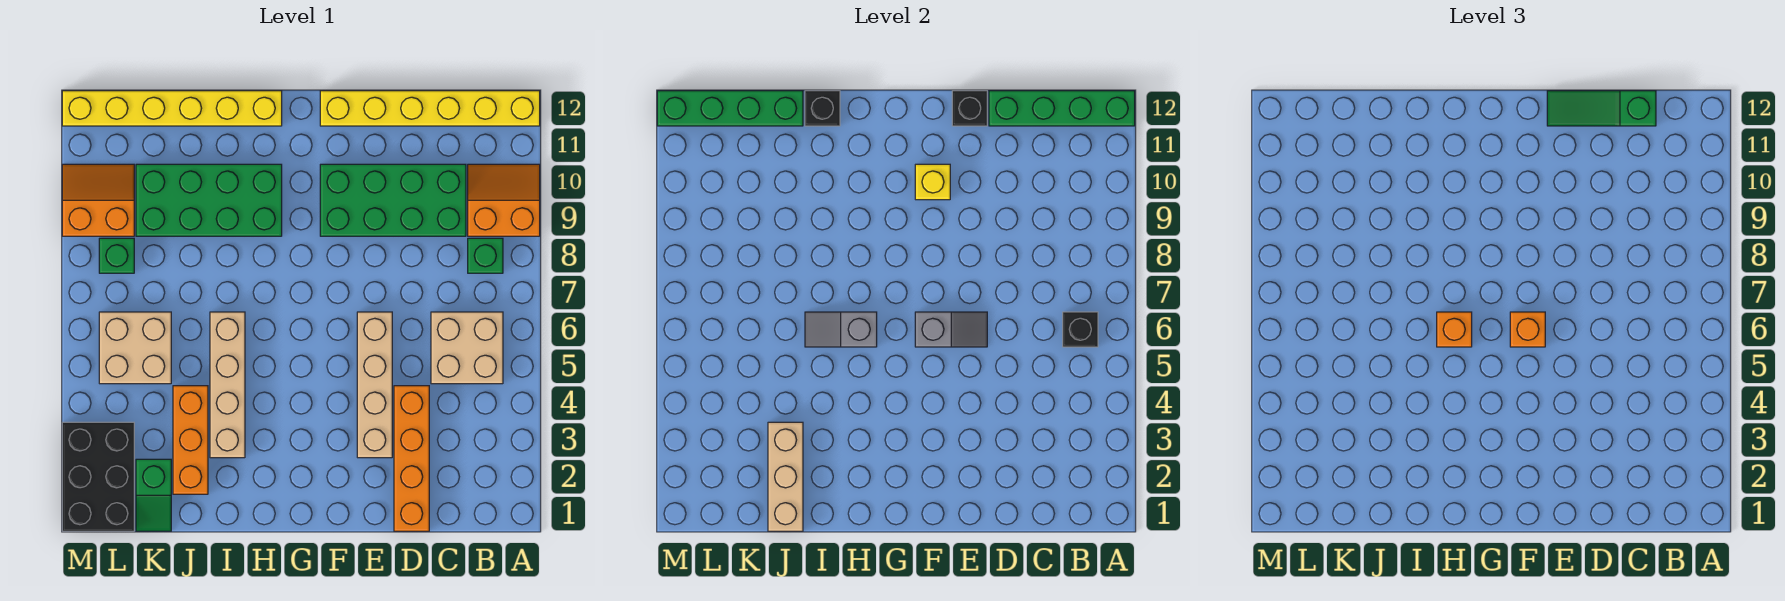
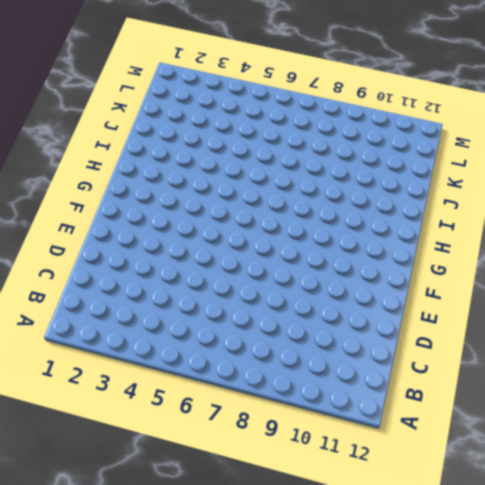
none -> orange slope A9:B10 level 1 top 9
none -> yellow brick A12:F12 level 1
none -> tan brick B5:C6 level 1

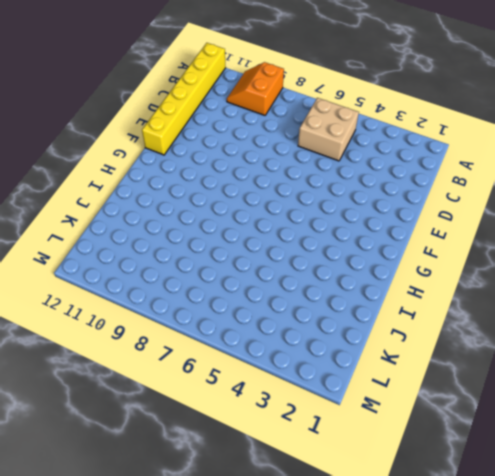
none -> green brick B8 level 1
none -> green brick C9:F10 level 1
none -> orange brick D1:D4 level 1

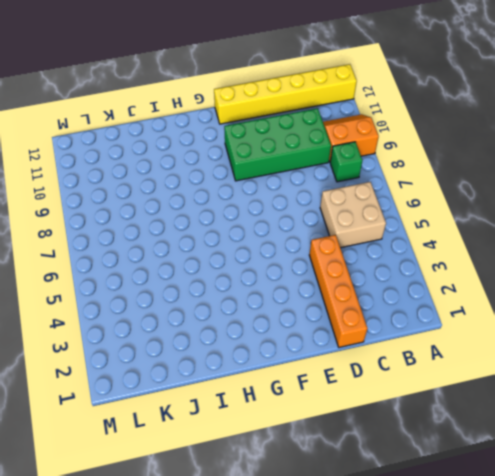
none -> tan brick E3:E6 level 1
none -> green brick H9:K10 level 1
none -> yellow brick H12:M12 level 1

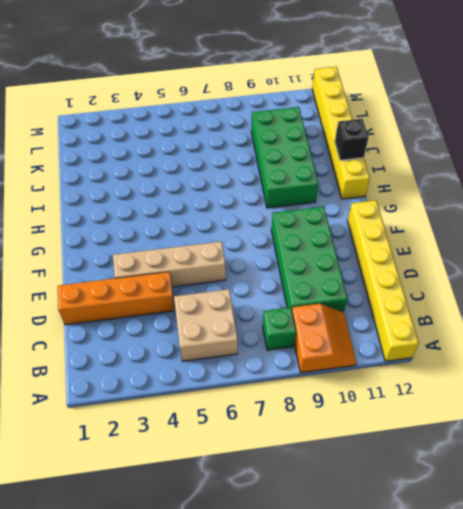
none -> tan brick I3:I6 level 1
none -> orange brick J2:J4 level 1
none -> green slope K1:K2 level 1 top 2

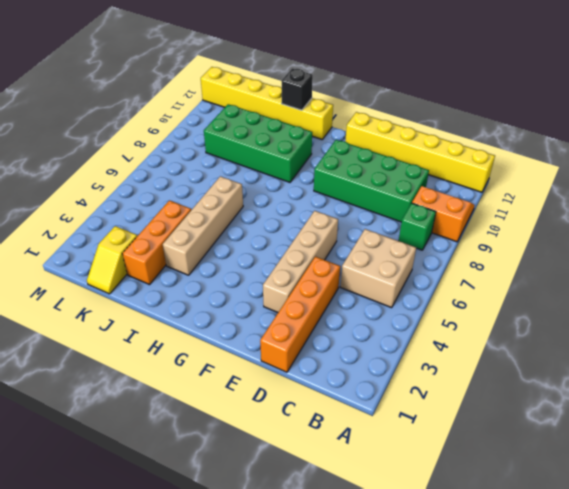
yellow slope K1:K2 level 1 top 2 -> green slope K1:K2 level 1 top 2
none -> tan brick K5:L6 level 1
none -> black brick L1:M3 level 1
none -> green brick L8 level 1

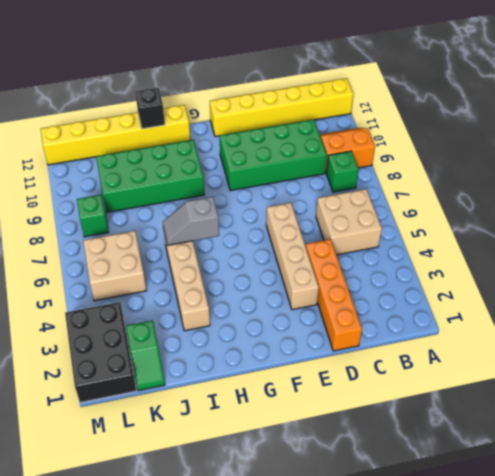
none -> orange brick J2:J4 level 1
none -> orange slope L9:M10 level 1 top 9
none -> green brick A12:D12 level 2

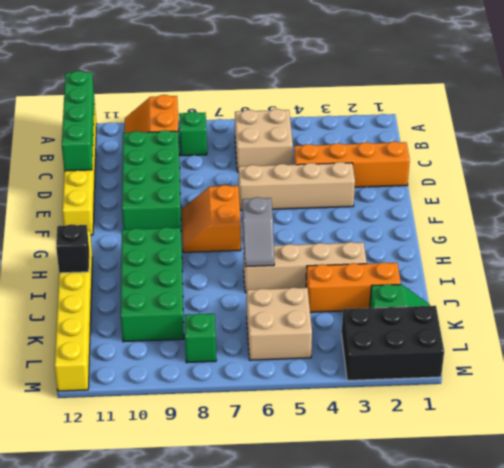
orange slope F7:G8 level 1 top 7 -> orange slope L9:M10 level 1 top 9
none -> black brick B6 level 2
none -> grey slope E6:F6 level 2 top F
none -> black brick E12 level 2

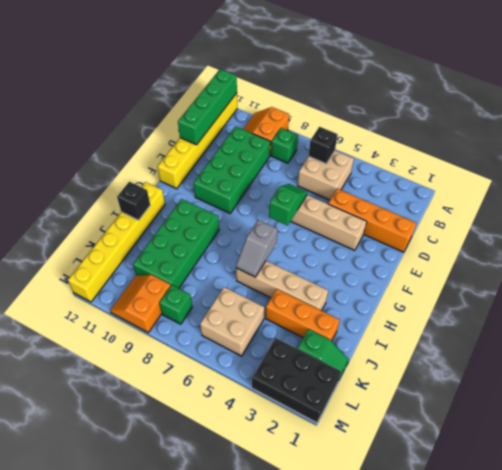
green slope E6:F6 level 2 top F -> grey slope E6:F6 level 2 top F
none -> black brick E12 level 2
none -> yellow brick F10 level 2
none -> tan brick J1:J3 level 2

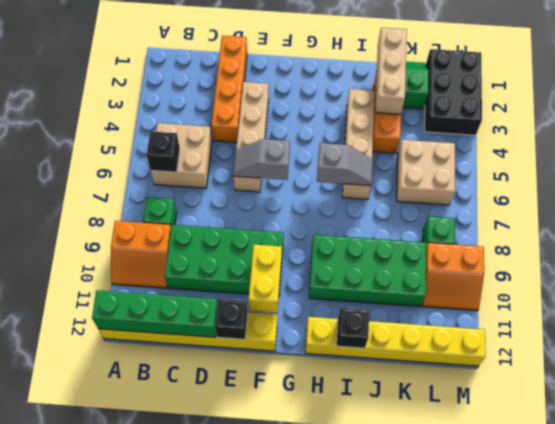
yellow brick F10:F11 level 2 -> yellow brick F10 level 2
none -> green brick J12:M12 level 2
none -> green slope C12:E12 level 3 top C
none -> orange brick F6 level 3

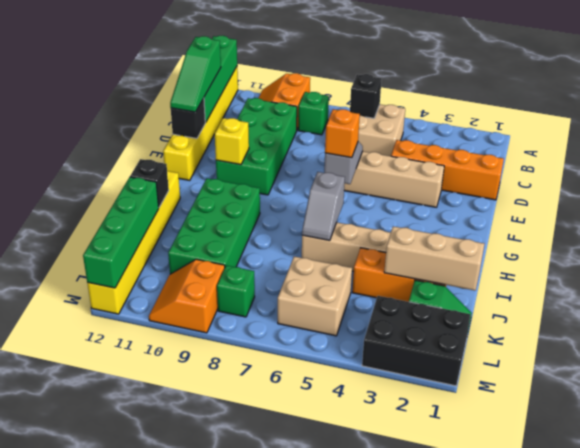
none -> orange brick H6 level 3

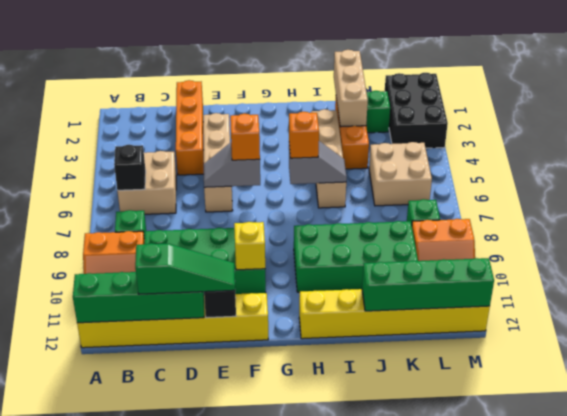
none -> black brick I12 level 2

